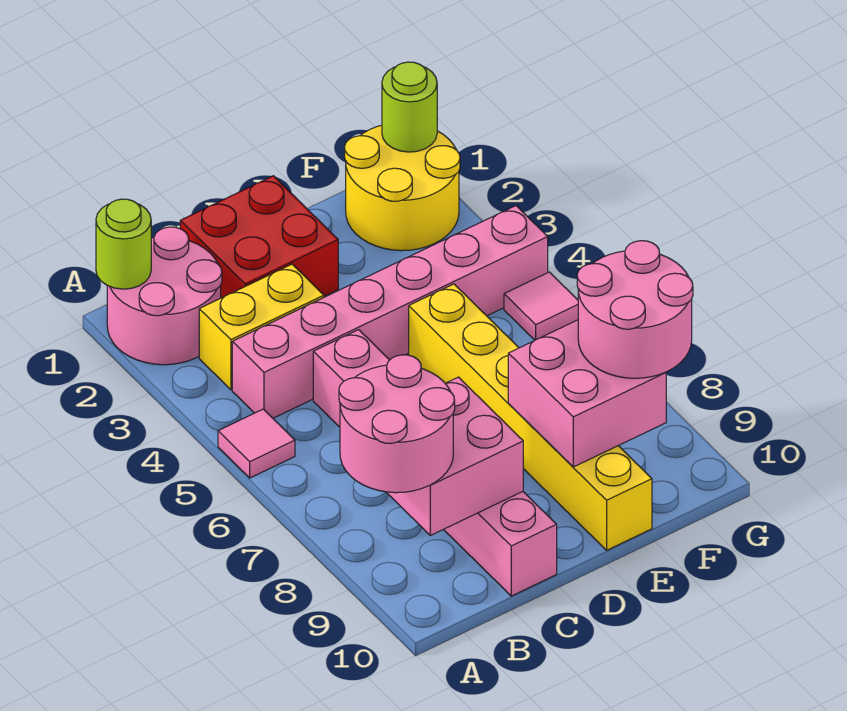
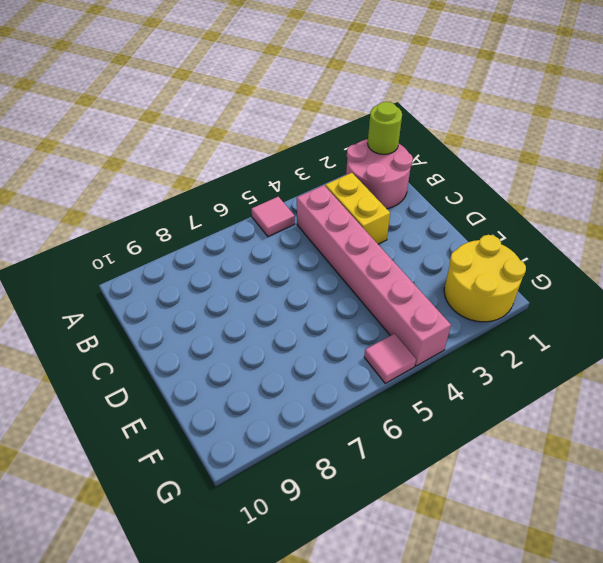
none -> red brick C1:D2 level 1
none -> pink brick C5:C10 level 1
none -> yellow brick E5:E10 level 1

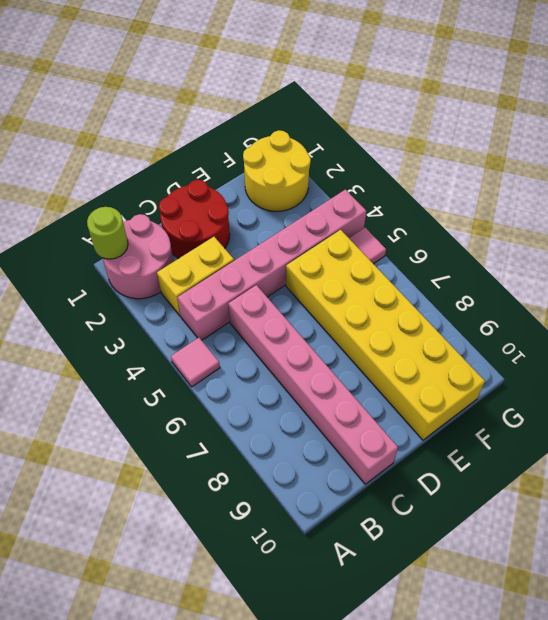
red round brick C1:D2 level 1 -> red brick C1:D2 level 1
yellow brick E5:F10 level 1 -> yellow brick E5:E10 level 1
none -> pink brick B8:C9 level 2
none -> pink brick E8:F9 level 2
none -> lime round brick G1 level 2

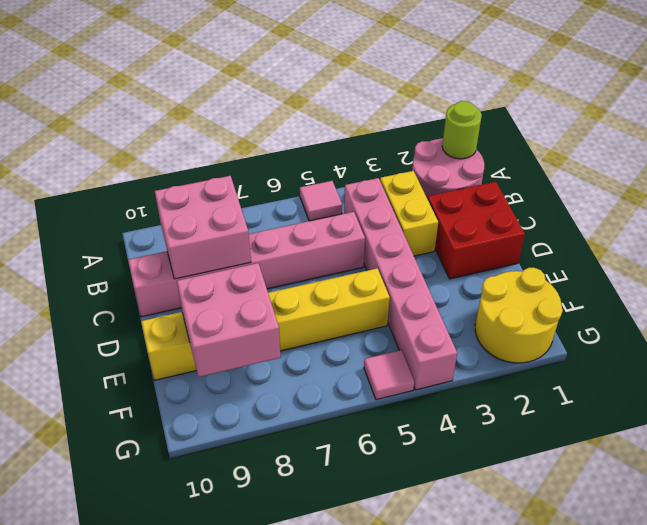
none -> lime round brick G1 level 2
none -> pink round brick A8:B9 level 3
none -> pink round brick F8:G9 level 3

